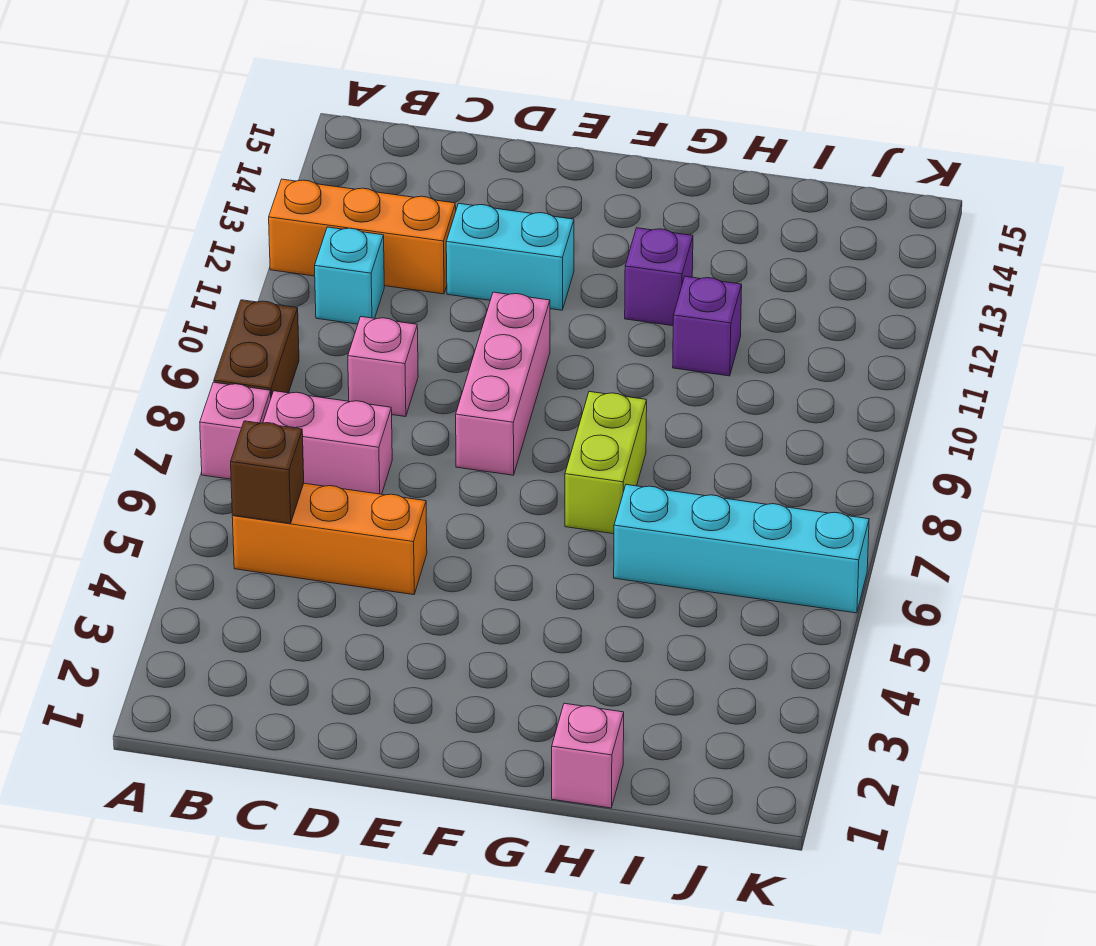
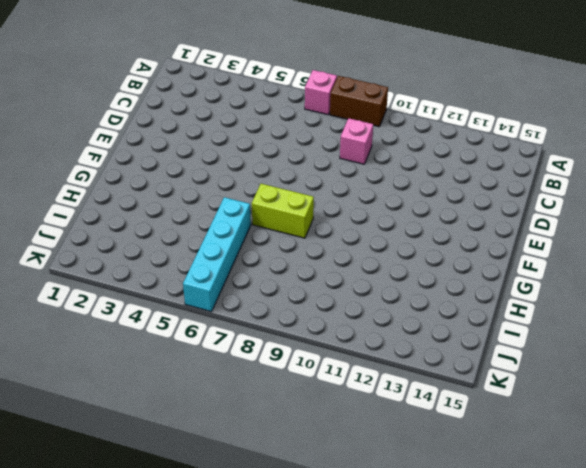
none -> orange brick A12:C12 level 1
none -> orange brick B5:D5 level 1
none -> pink brick B7:C7 level 1

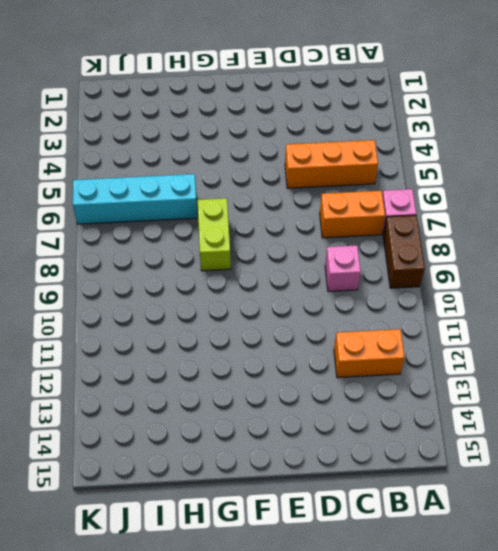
orange brick B7:C7 level 1 -> pink brick B7:C7 level 1
orange brick B12:C12 level 1 -> orange brick A12:C12 level 1
none -> cyan brick B11 level 1
none -> cyan brick D12:E12 level 1
none -> pink brick E8:E10 level 1

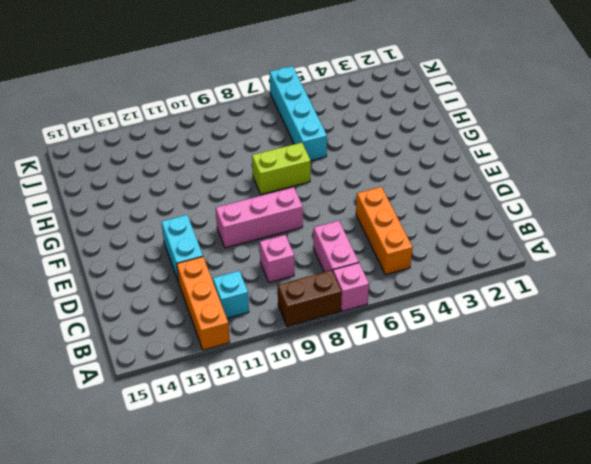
none -> purple brick G12 level 1
none -> pink brick H1 level 1
none -> purple brick H11 level 1

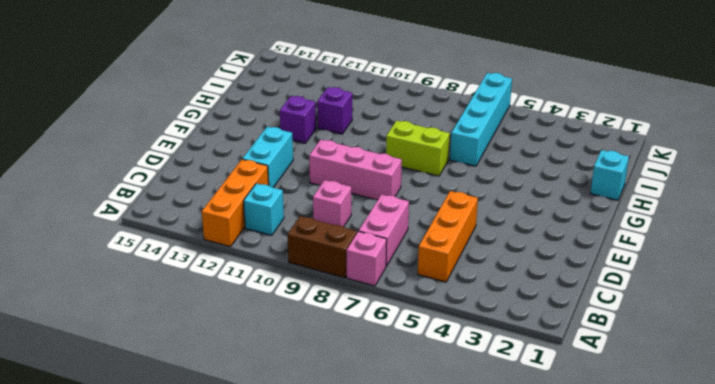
cyan brick H1 level 1 -> pink brick H1 level 1
none -> brown brick B5 level 2

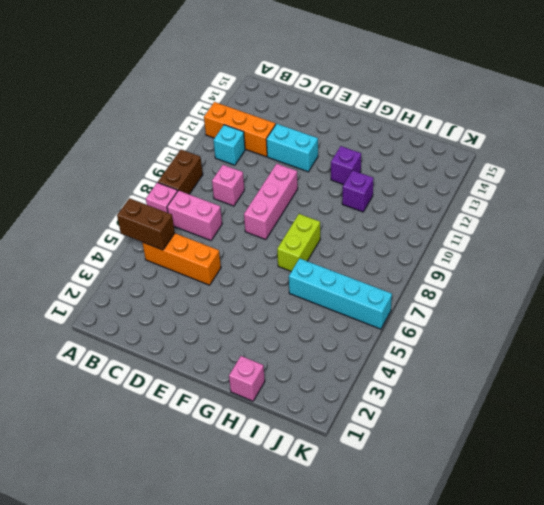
brown brick A5:B5 level 2 -> brown brick B5 level 2

